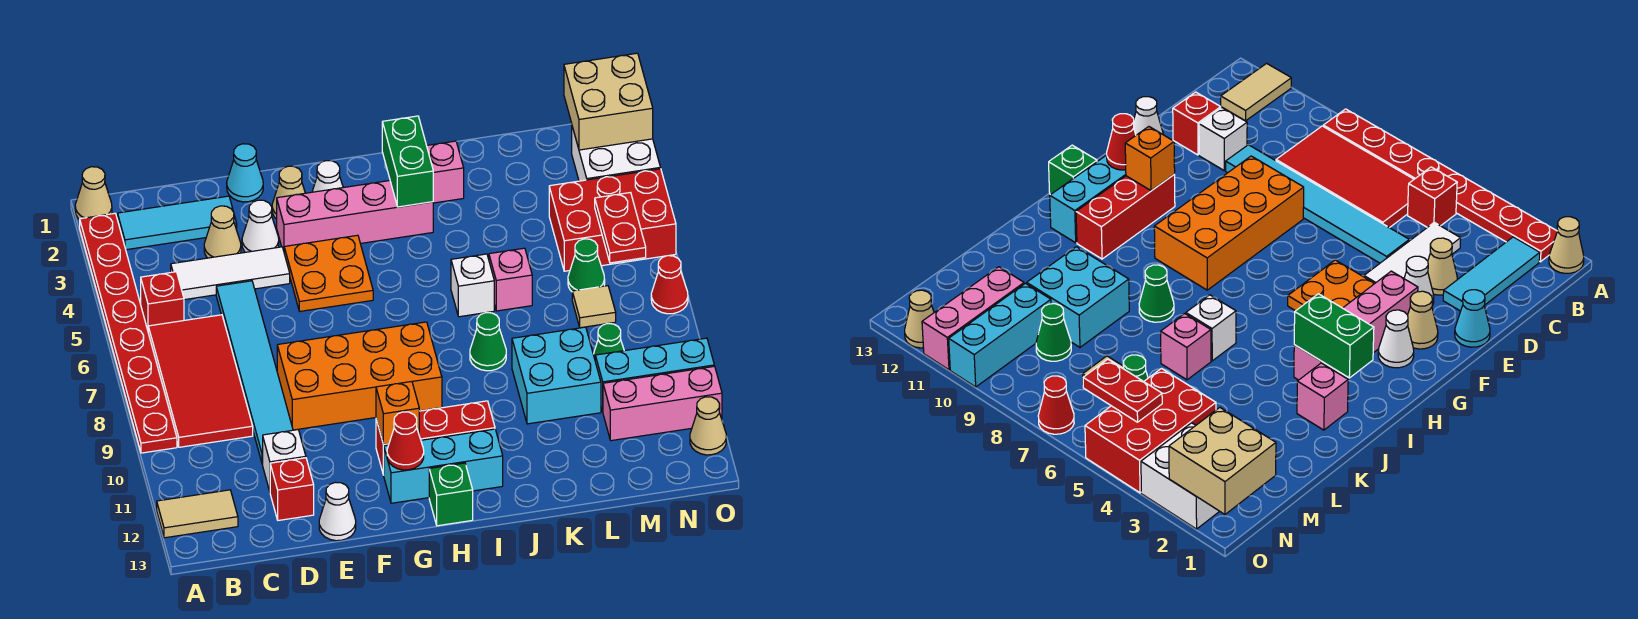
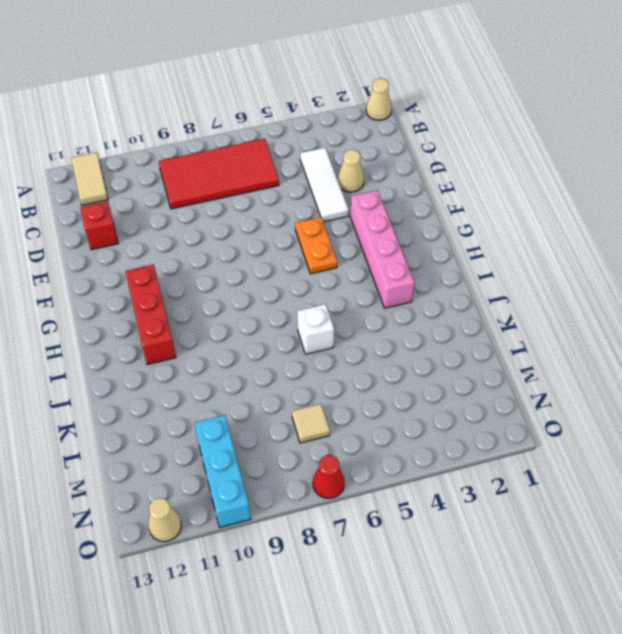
orange plate F5:G5 level 1 -> orange plate F4:G5 level 1
none -> red plate A2:A9 level 1
none -> cyan tile B2:D2 level 1
none -> red brick B5 level 1
none -> cyan tile D5:D10 level 1

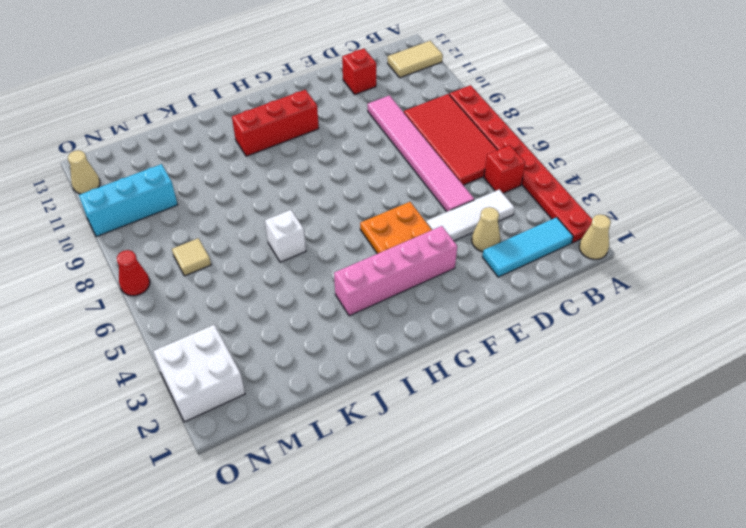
pink tile D5:D10 level 1 -> cyan tile D5:D10 level 1
none -> white brick D11 level 1
none -> cyan cone E1 level 1
none -> white cone E3 level 1
none -> orange brick E8:H9 level 1

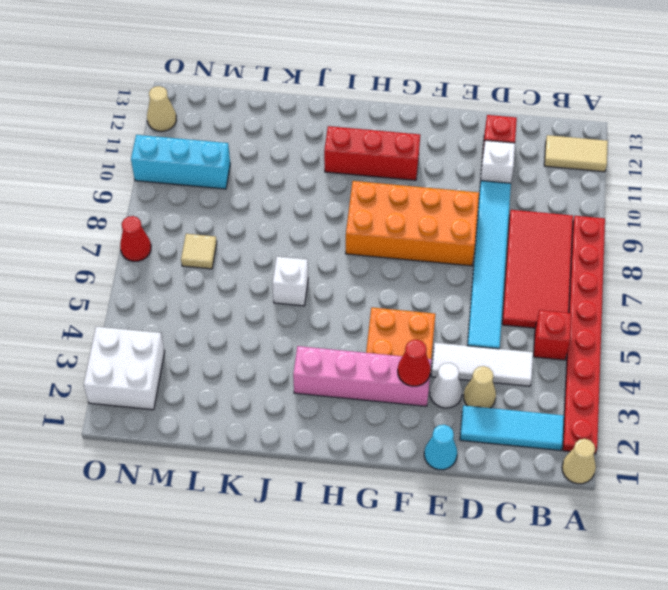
red cone F3 level 2 -> red cone G12 level 2
none -> white cone E13 level 1
none -> tan cone F2 level 1
none -> white cone G2 level 1
none -> cyan brick G12:I12 level 1

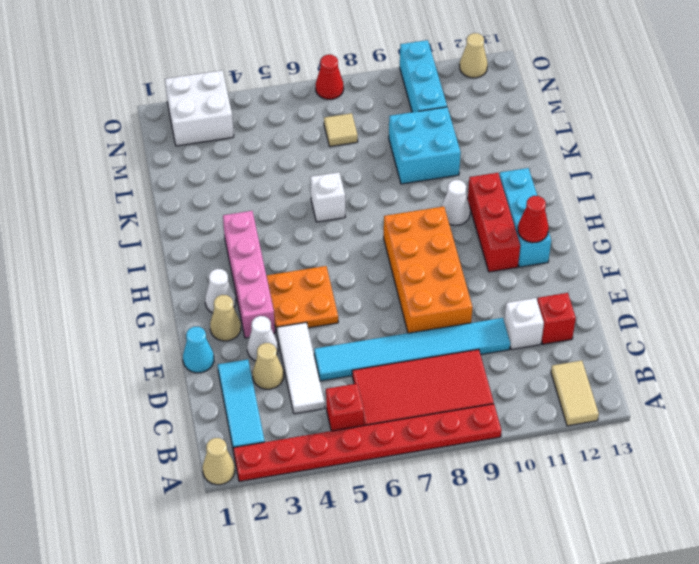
white cone I10 level 1 -> white cone E13 level 1
none -> green brick H13 level 1
none -> pink brick J2 level 1
none -> green cone J8 level 1
none -> pink brick K6 level 1

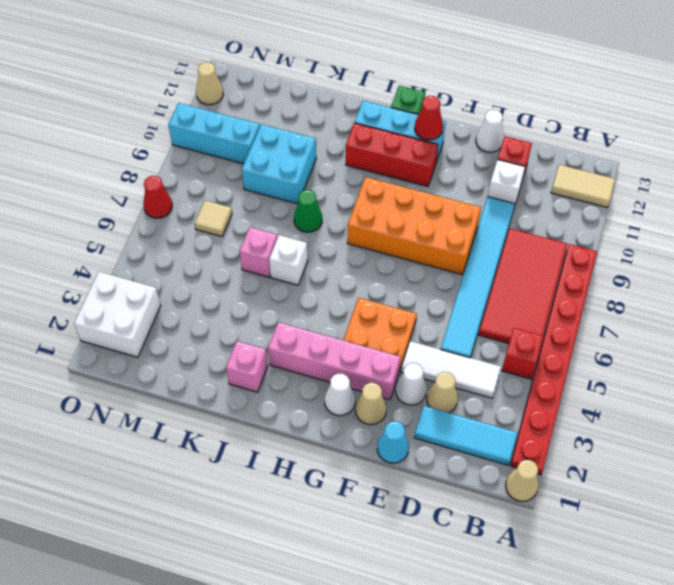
none -> red brick M4:O5 level 1
none -> green cone M6 level 1
none -> green cone M9 level 1
none -> pink brick M11:O11 level 1

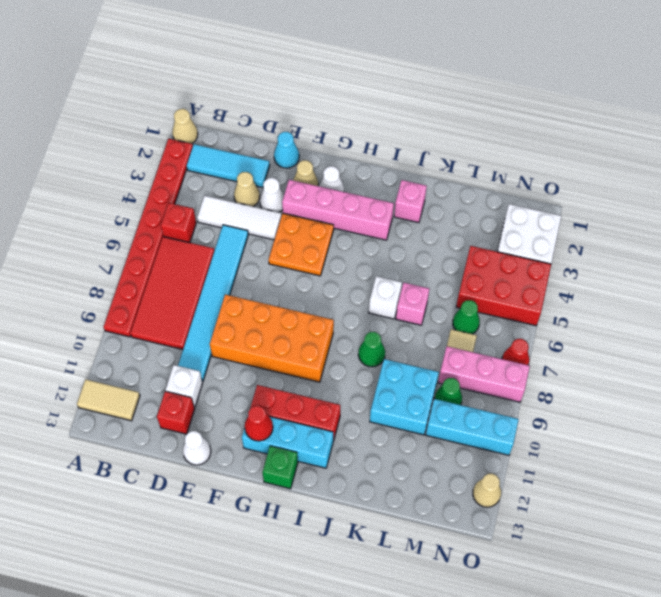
pink brick M8:O8 level 1 -> pink brick M11:O11 level 1
none -> orange brick G11 level 2
none -> green brick I2:I3 level 2
none -> tan brick N1:O2 level 2
none -> red plate N5:N6 level 2

